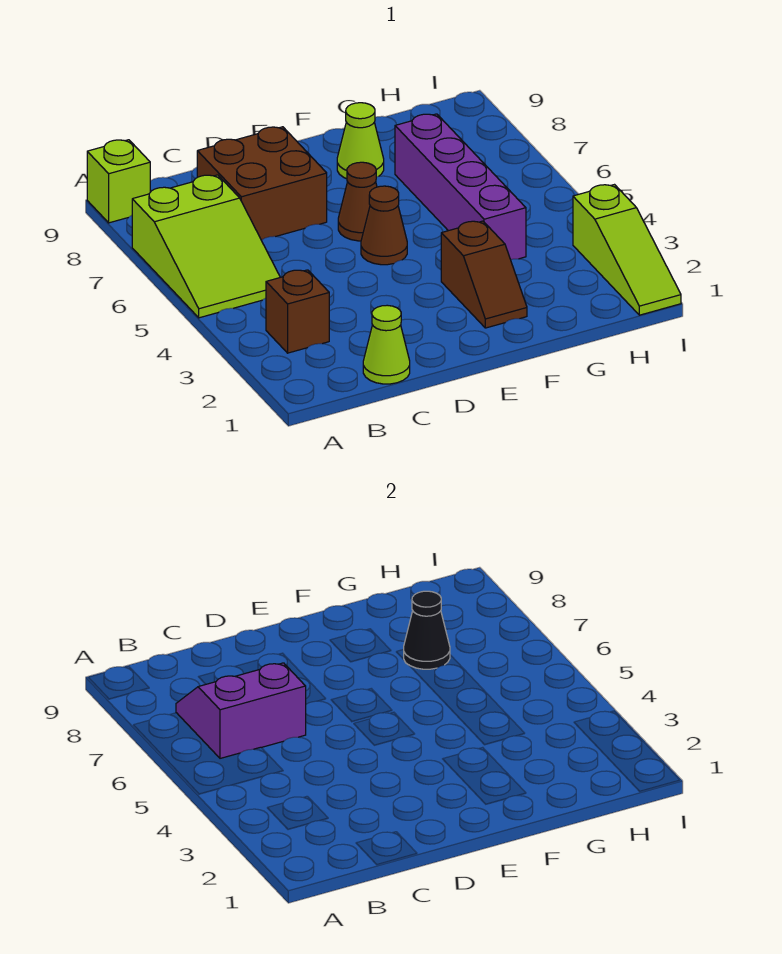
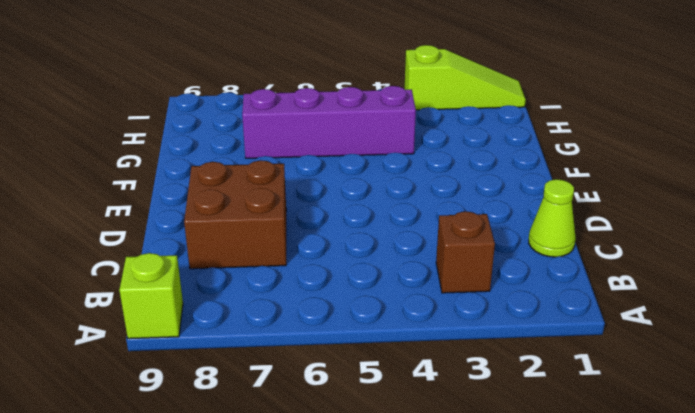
none -> lime slope A5:B7 level 1 top 7
none -> brown cone E5 level 1
none -> brown cone E6 level 1

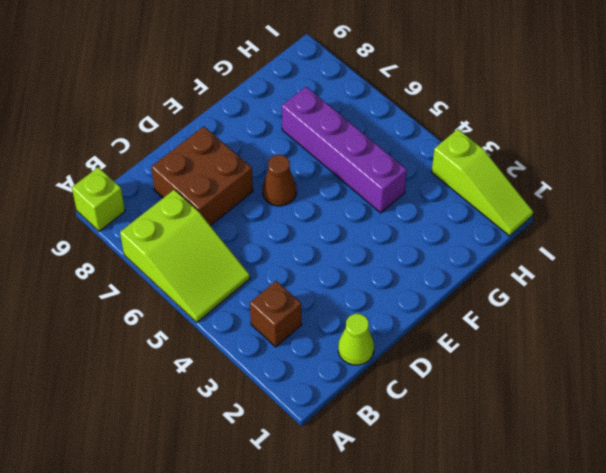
none -> brown cone E5 level 1
none -> brown slope F2:F3 level 1 top 3
none -> lime cone F8 level 1

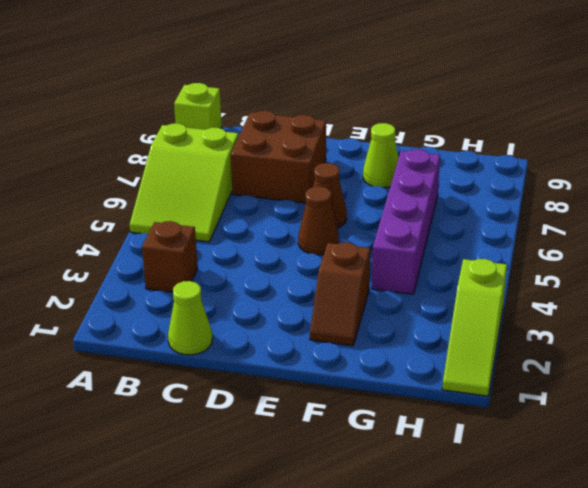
none -> purple slope B6:C7 level 2 top 6
none -> black cone G7 level 2

